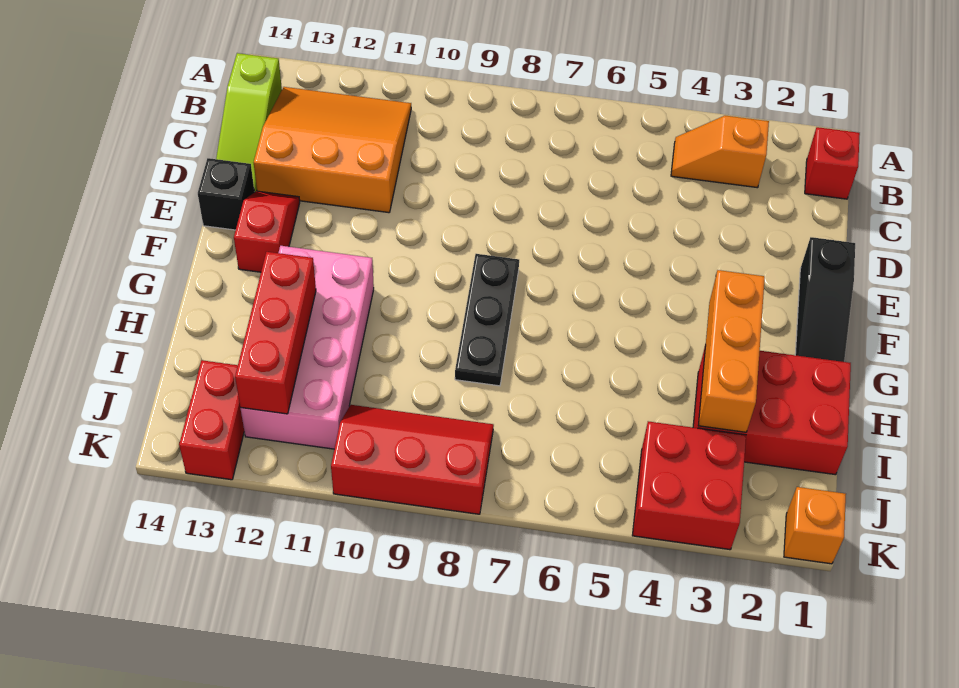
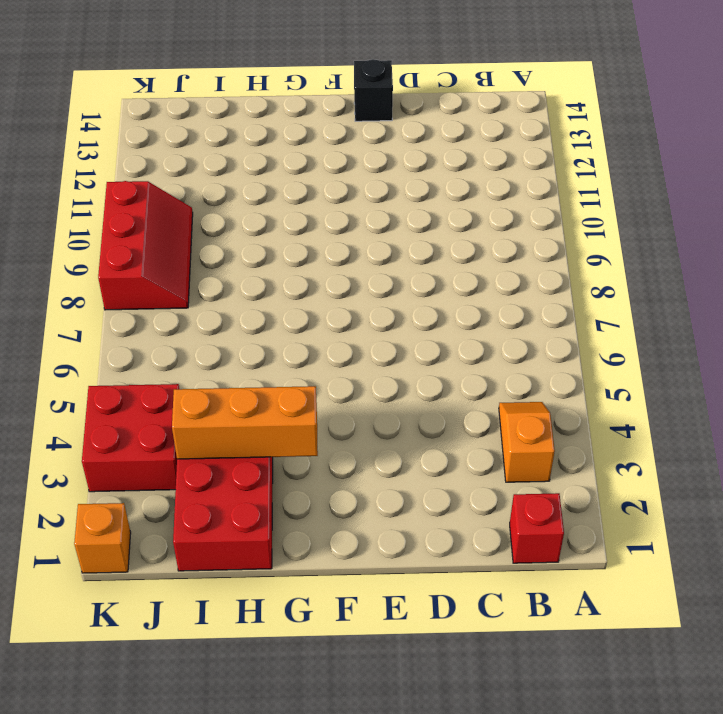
none -> orange slope B11:D13 level 1 top D
none -> lime slope B14:D14 level 1 top B
none -> black slope E1:G1 level 1 top E

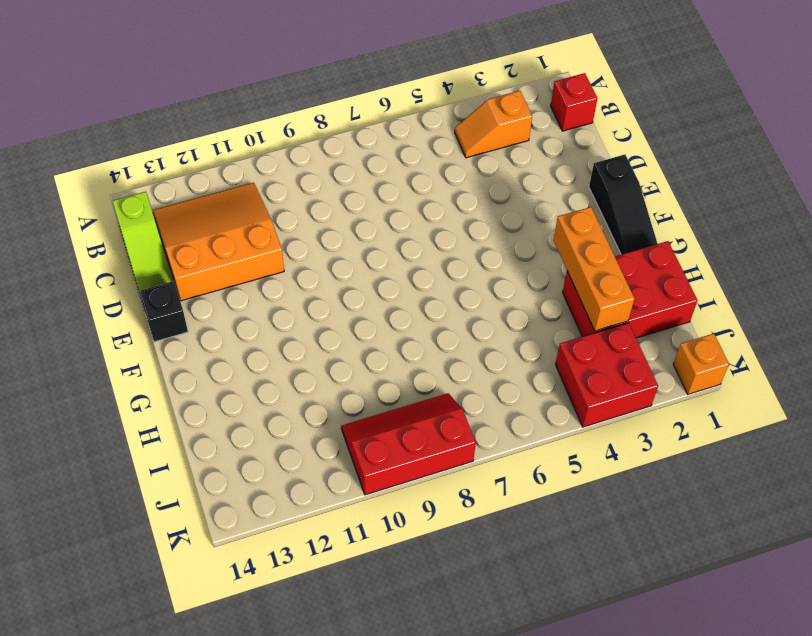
none -> red slope E13:F13 level 1 top F
none -> black plate F8:H8 level 1
none -> pink brick G11:J12 level 1

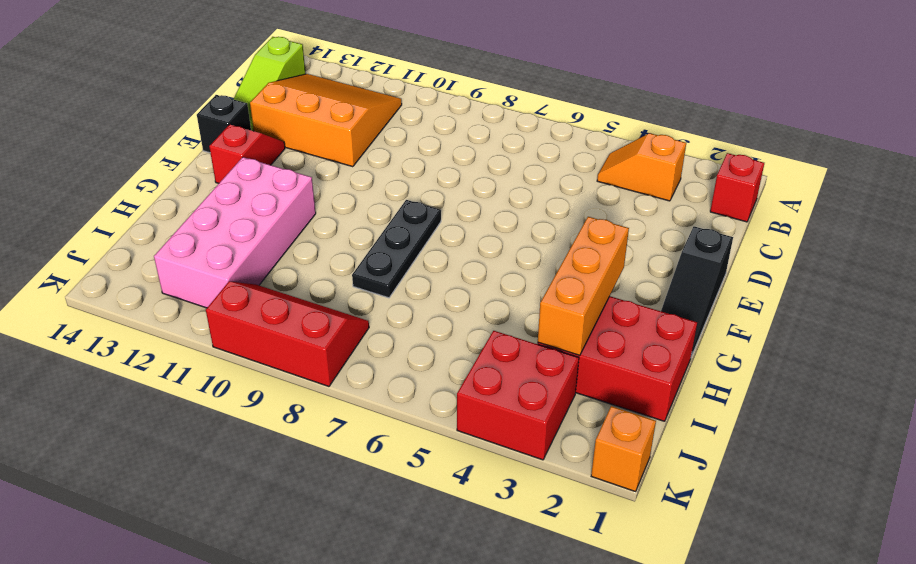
none -> red brick J13:K13 level 1
none -> red brick H12:J12 level 2

